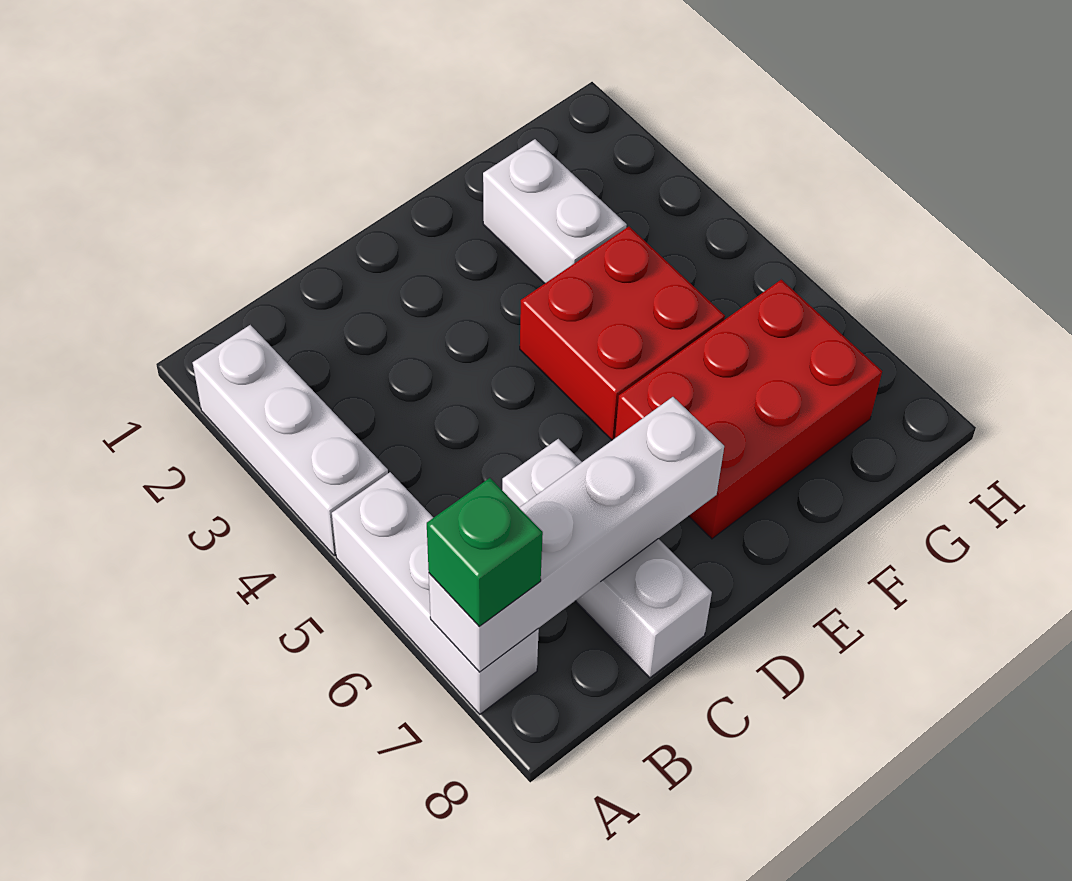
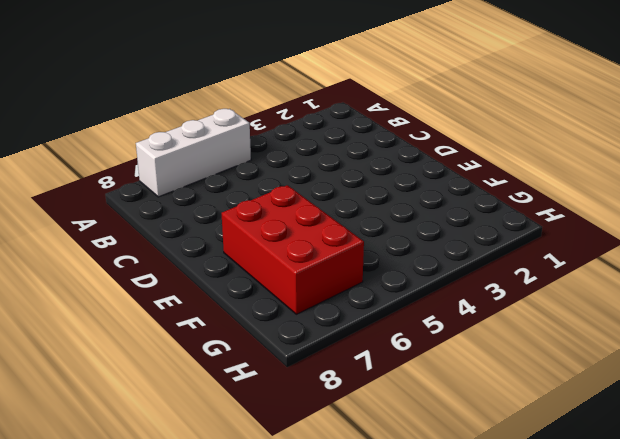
none -> white brick A2:A4 level 1
none -> white brick C6:C8 level 1

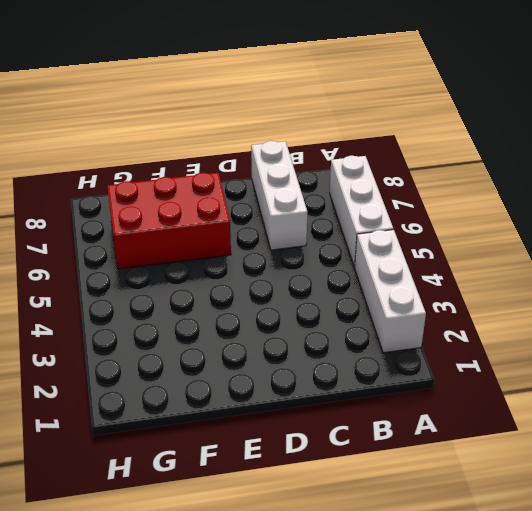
none -> red brick E4:F5 level 1
none -> white brick F2:F3 level 1

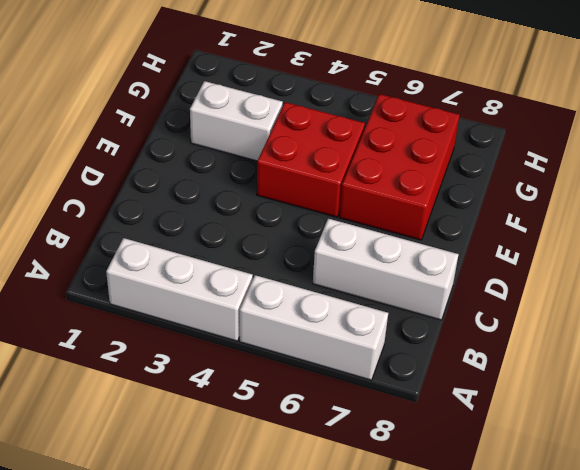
none -> white brick A7:D7 level 2
none -> green brick A7 level 3

